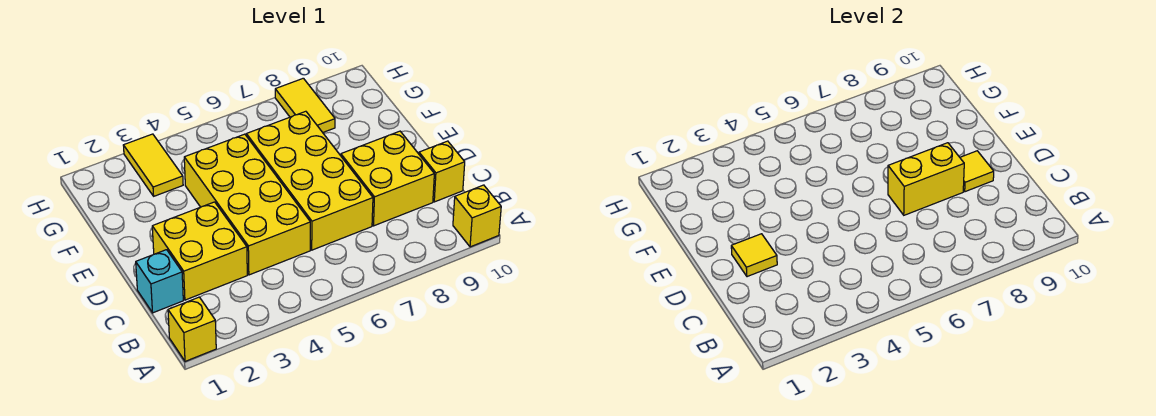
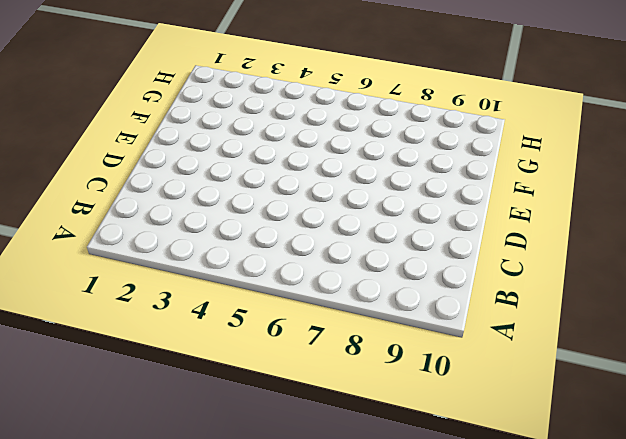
none -> yellow brick A1 level 1
none -> yellow brick A10 level 1
none -> cyan brick C1 level 1

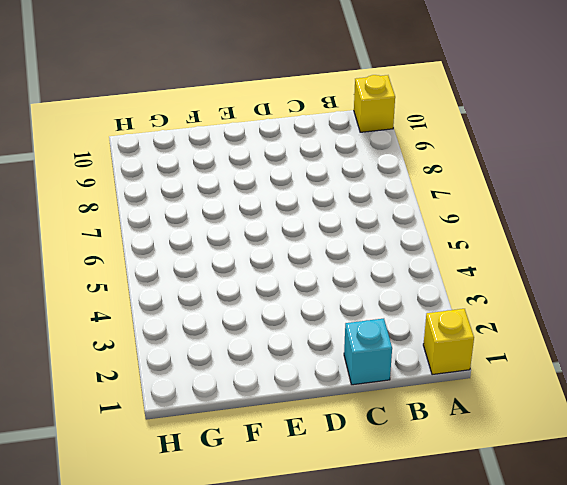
none -> yellow brick C2:D3 level 1
none -> yellow brick C4:F5 level 1
none -> yellow brick C6:F7 level 1

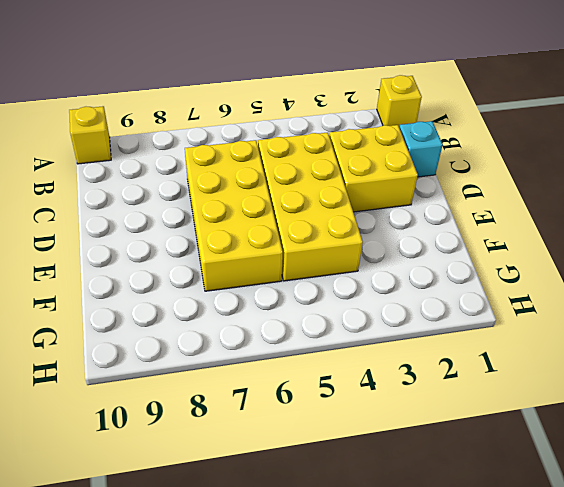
none -> yellow brick C8:D9 level 1
none -> yellow brick C10 level 1
none -> yellow tile G3:H3 level 1

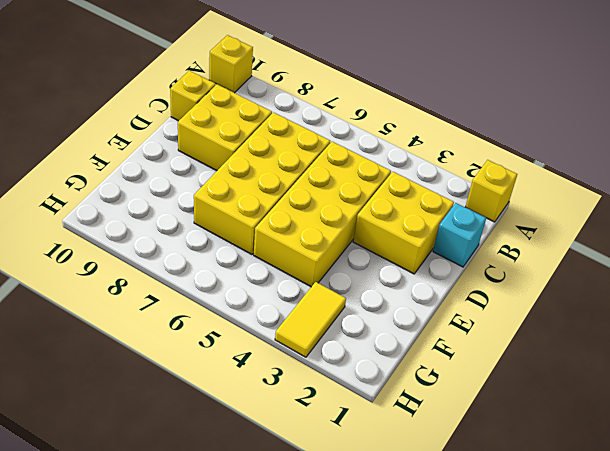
none -> yellow tile G8:H8 level 1
none -> yellow tile D2 level 2
none -> yellow brick D7:D8 level 2

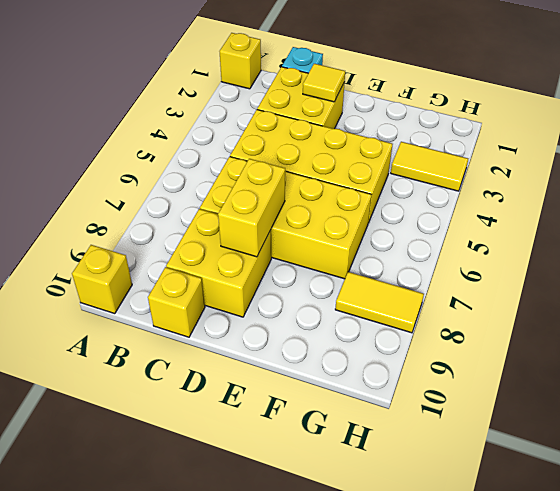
none -> yellow tile D9 level 2

